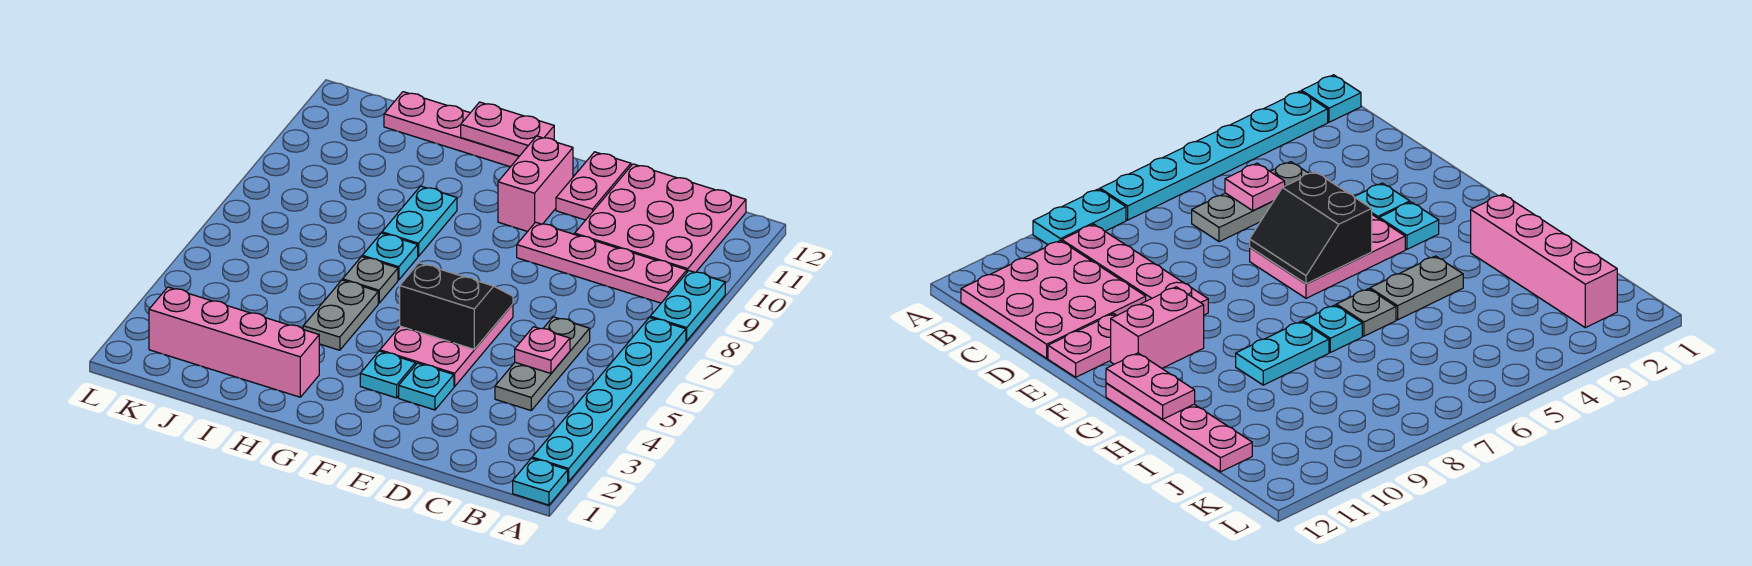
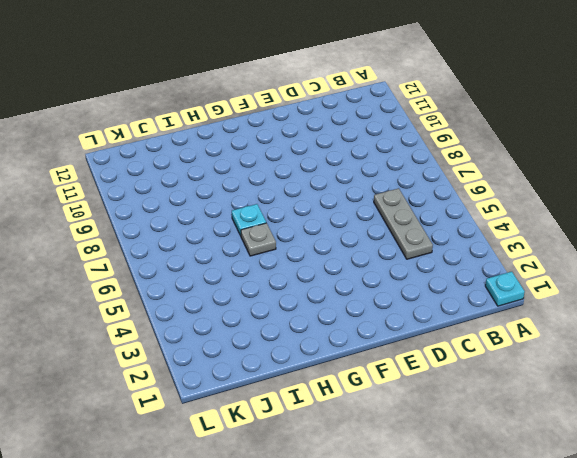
none -> cyan plate A2:A7 level 1
none -> cyan plate A8:A9 level 1
none -> pink plate B9:E9 level 1

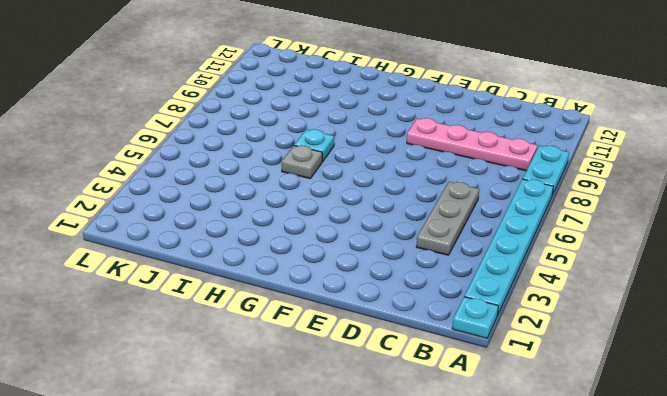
none -> pink plate B10:D12 level 1
none -> cyan plate E3 level 1
none -> pink plate E4:F6 level 1

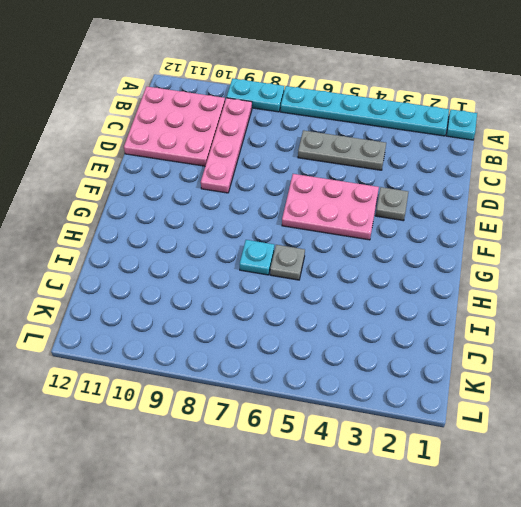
grey plate E3 level 1 -> cyan plate E3 level 1
none -> pink plate E11:E12 level 1
none -> cyan plate F3 level 1
none -> pink brick F10:F11 level 1

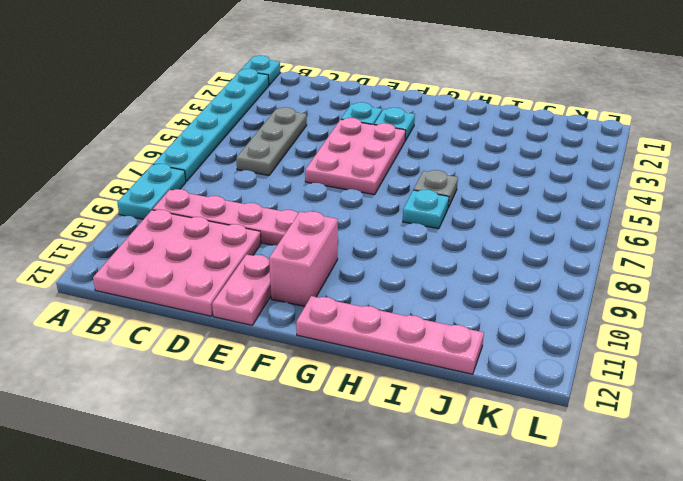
none -> pink brick H2:K2 level 1
none -> grey plate H4:H5 level 1
none -> cyan plate H8:H9 level 1

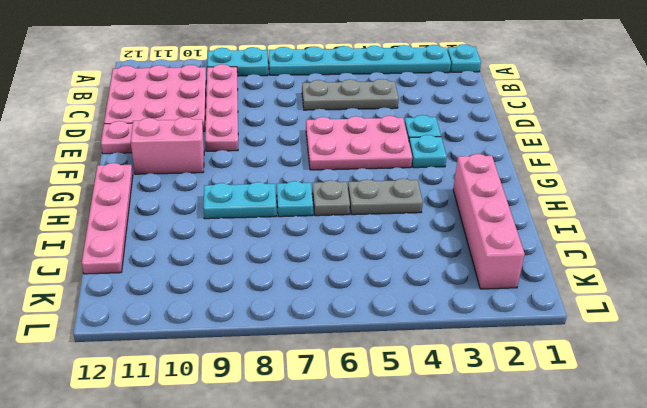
none -> pink plate C5 level 2
none -> black slope E5:F6 level 2 top 5
none -> pink plate G12:H12 level 2

